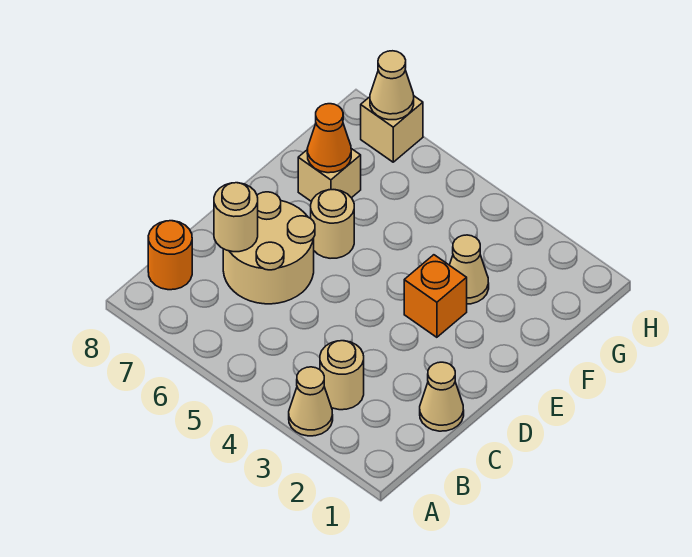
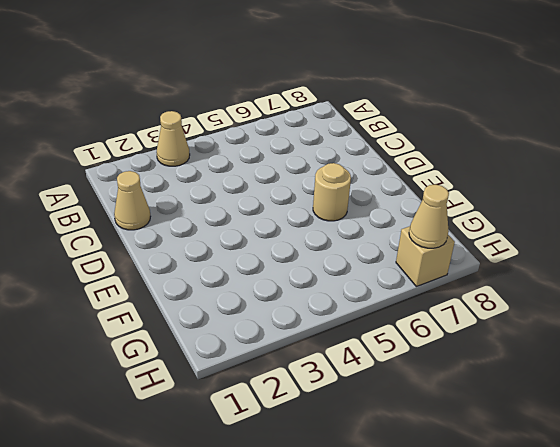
none -> tan round brick B3 level 1
none -> orange round brick B8 level 1
none -> tan round brick C6:D7 level 1

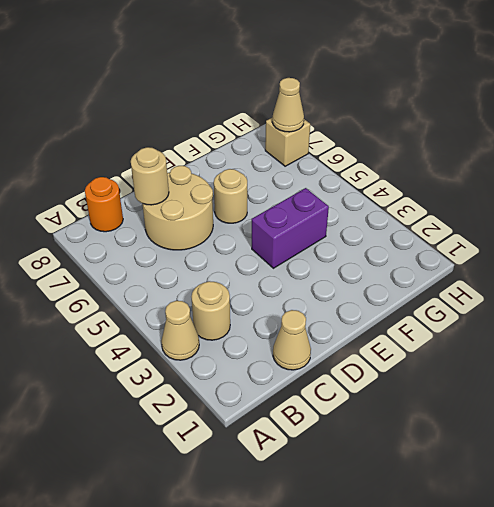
purple brick E4:F4 level 1 -> none
none -> orange brick E3 level 1
none -> tan cone F3 level 1
none -> tan brick F7 level 1

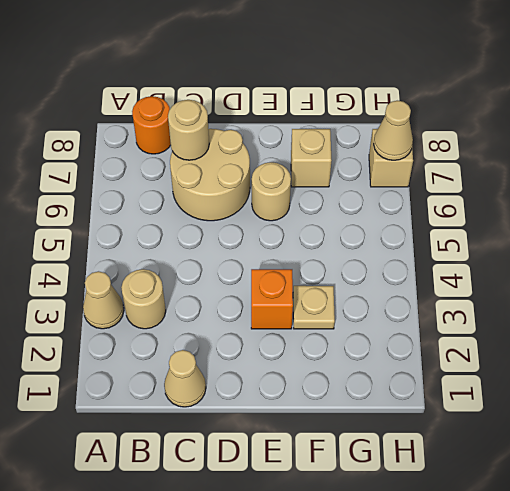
tan plate F3 level 1 -> tan cone F3 level 1
none -> orange cone F7 level 2

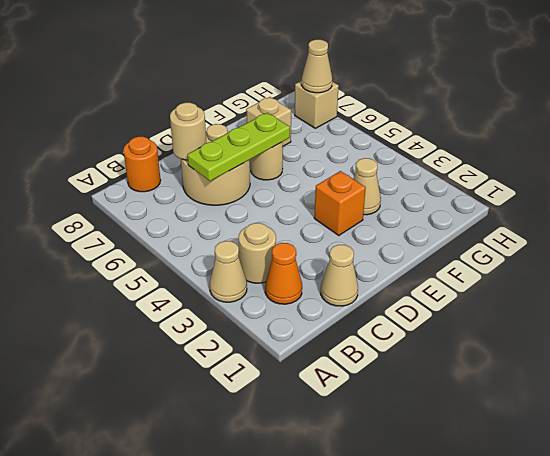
orange cone B2 level 1 -> orange cone F7 level 2
lime plate C6:E6 level 2 -> none

